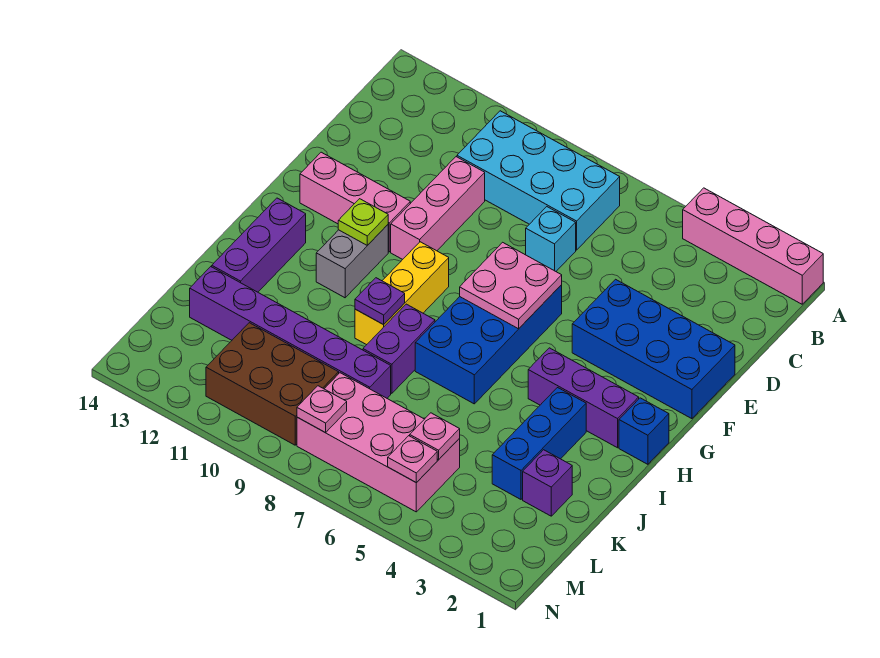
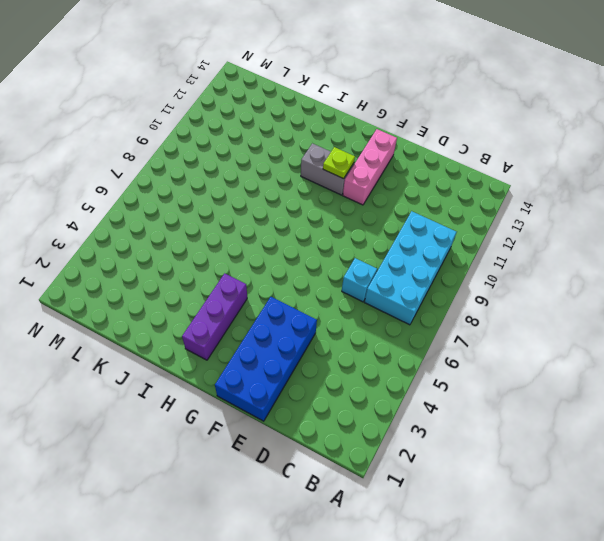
none -> pink brick A1:A4 level 1
none -> pink brick D10:F10 level 1
none -> blue brick F6:I7 level 1

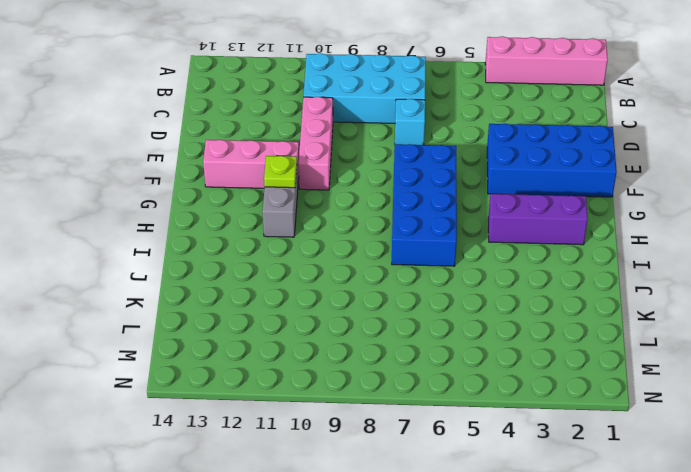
none -> yellow brick G9:I9 level 1
none -> blue brick H1 level 1
none -> purple brick H13:J13 level 1

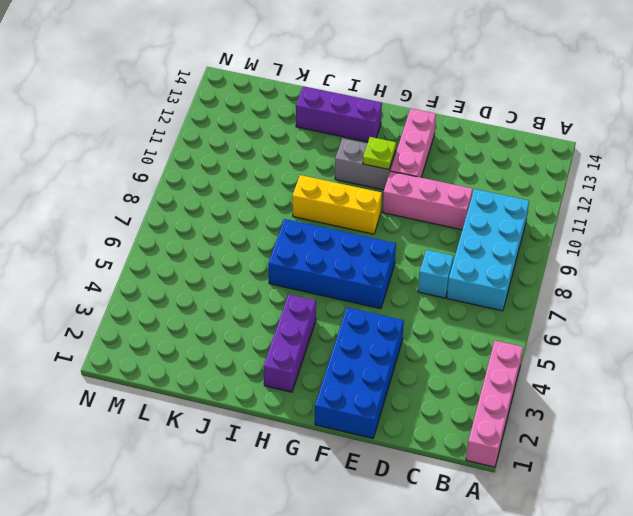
none -> blue brick H1 level 1
none -> blue brick I3:K3 level 1
none -> purple brick I8:J8 level 1

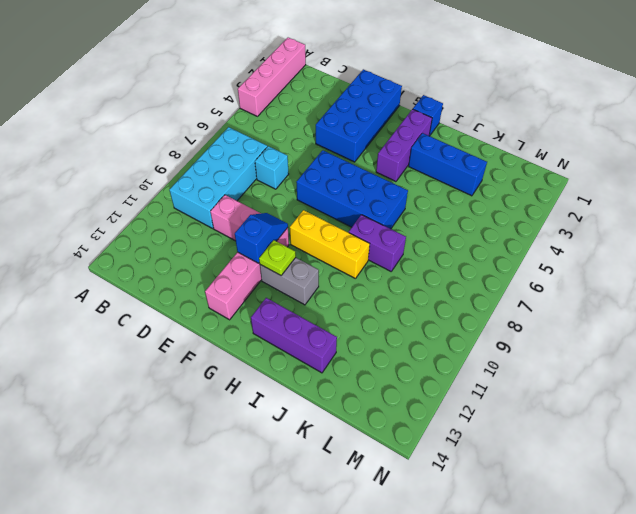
blue slope F10:F11 level 2 top 11 -> none
none -> purple brick K2 level 1
none -> purple brick K8:K13 level 1
none -> pink brick L5:M8 level 1

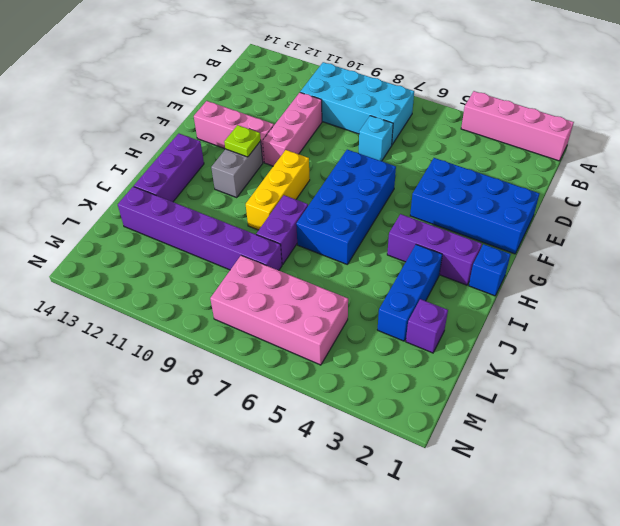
none -> brown brick L9:M11 level 1
none -> pink plate F6:G7 level 2
none -> purple plate I9 level 2

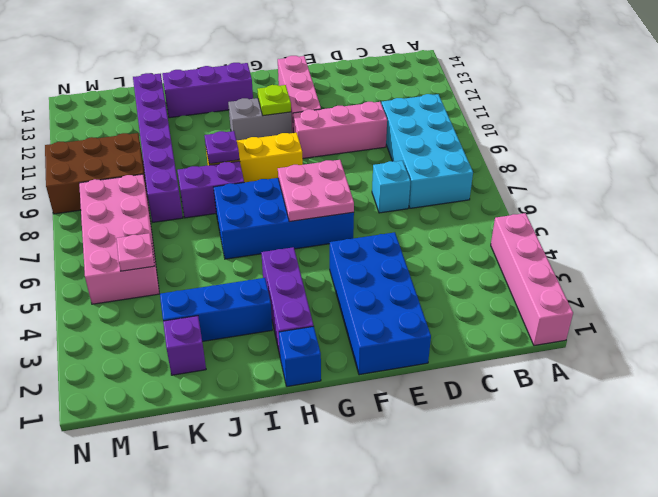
brown brick L9:N10 level 1 -> brown brick L9:M11 level 1
none -> pink plate M5 level 2
none -> pink plate M8 level 2

